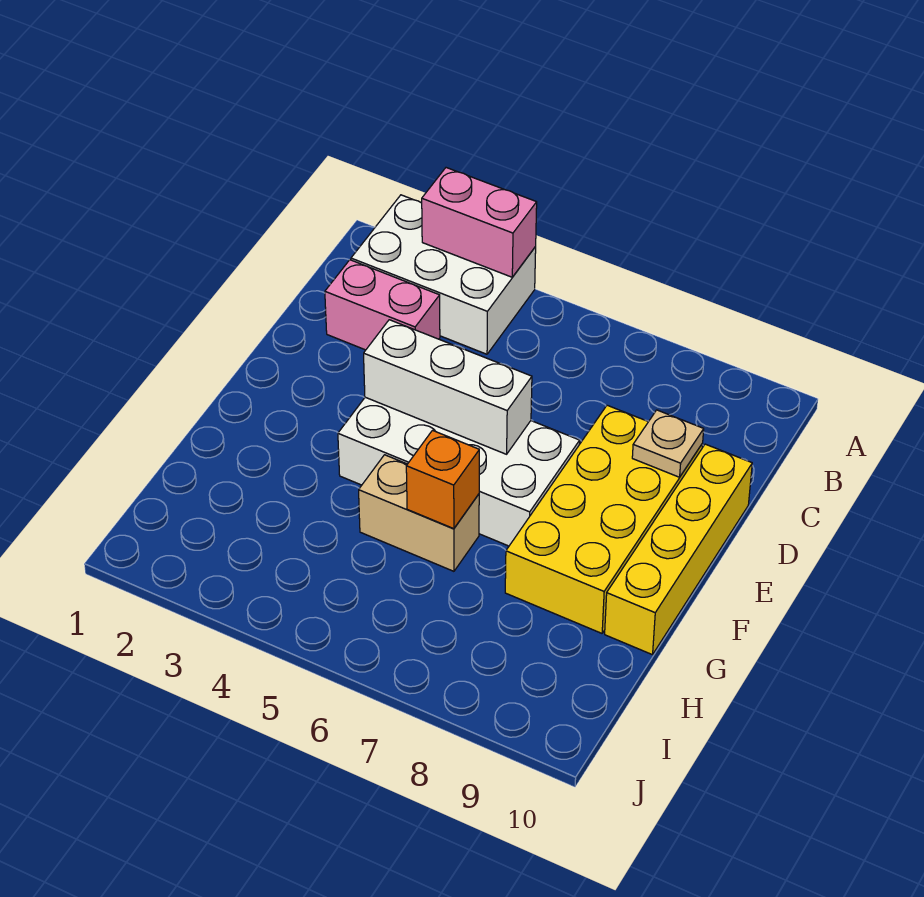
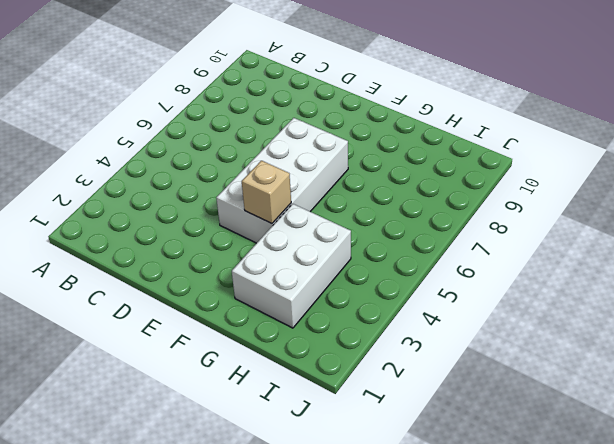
tan brick F4 level 2 -> none
white brick G2:H4 level 1 -> white brick A2:B4 level 1
none -> pink brick C2:C3 level 1
none -> yellow brick D8:G9 level 1

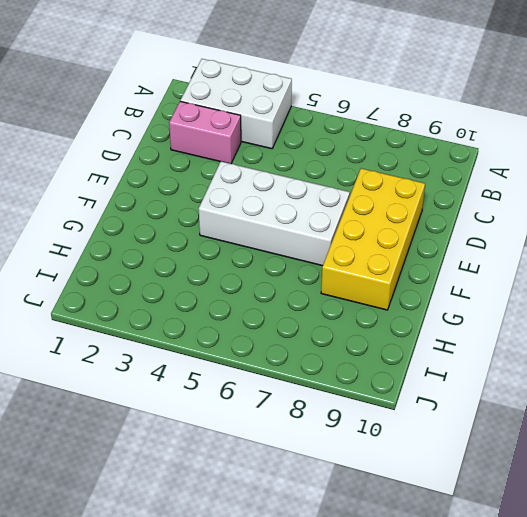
none -> yellow brick D10:G10 level 1
none -> tan brick G5:G6 level 1

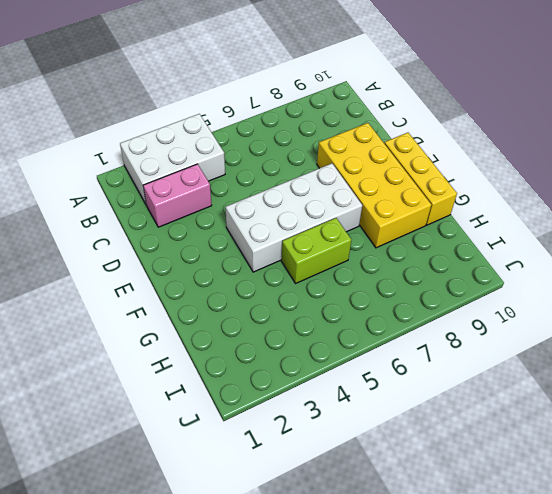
yellow brick E10:G10 level 1 -> yellow brick D10:G10 level 1
lime brick G5:G6 level 1 -> tan brick G5:G6 level 1
none -> pink brick A3:A4 level 2
none -> tan plate D9 level 2

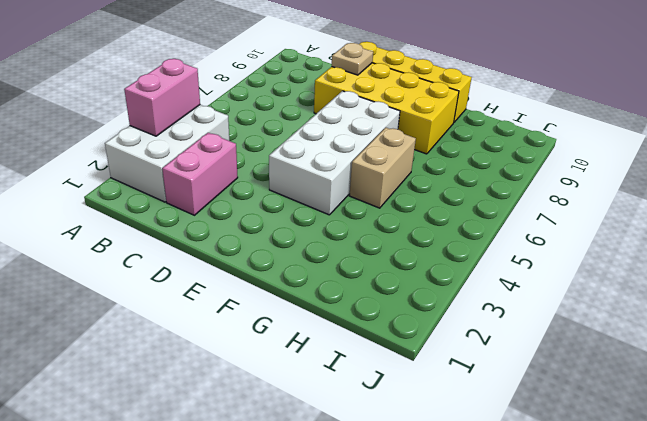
none -> white brick E4:E6 level 2
none -> orange brick G6 level 2

